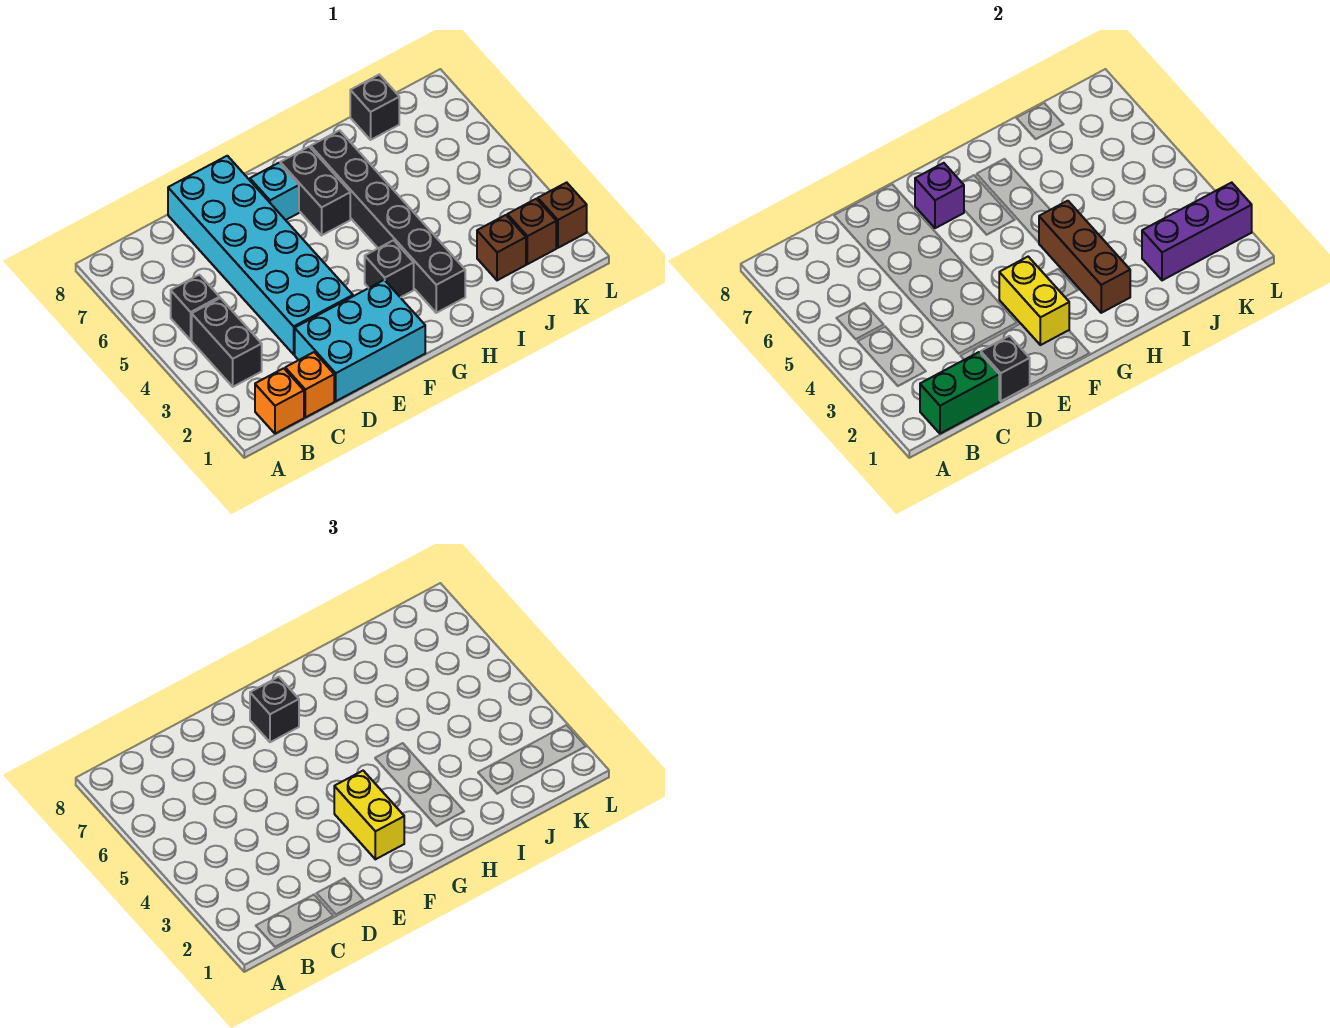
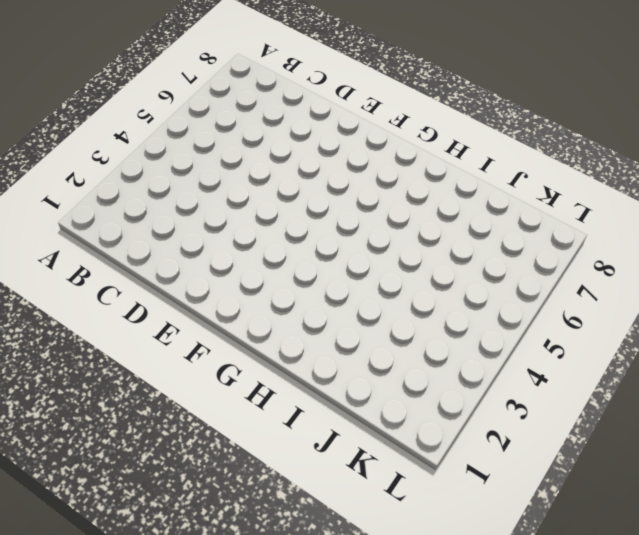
none -> orange brick B1 level 1
none -> black brick B3:B4 level 1
none -> black brick B5 level 1

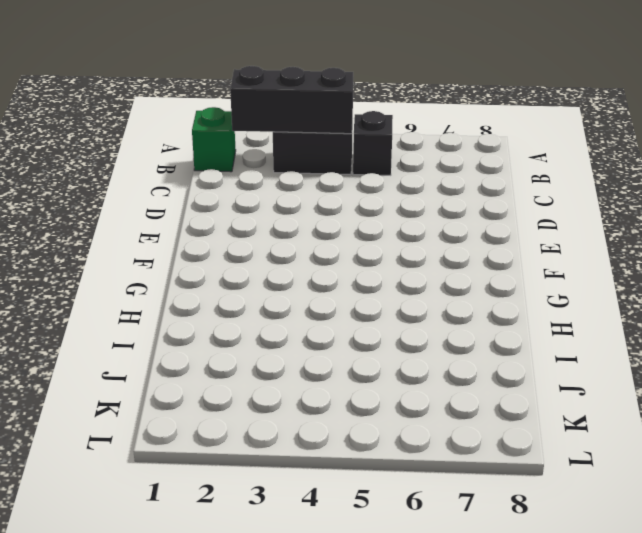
green brick B1 level 1 -> orange brick B1 level 1
black brick B2:B4 level 2 -> none
none -> orange brick C1 level 1
none -> cyan brick D1:F2 level 1
none -> cyan brick D3:E8 level 1

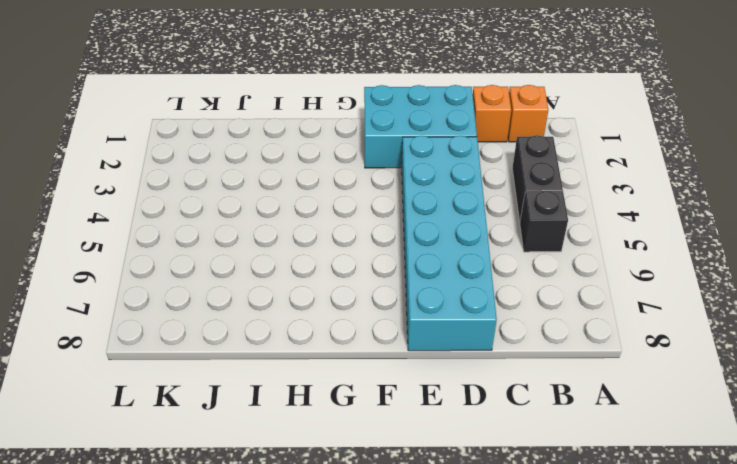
none -> cyan brick F7 level 1
none -> black brick G3 level 1
none -> black brick G6:G7 level 1

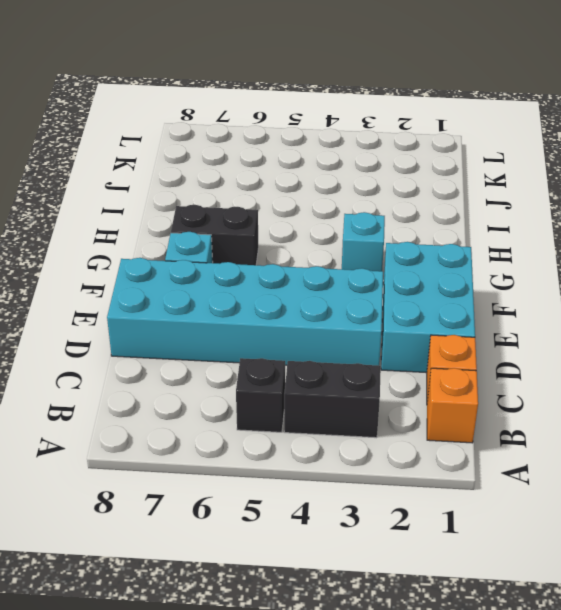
cyan brick G3 level 1 -> black brick G3 level 1
none -> black brick H2:H7 level 1
none -> brown brick J2 level 1
none -> black brick J8 level 1

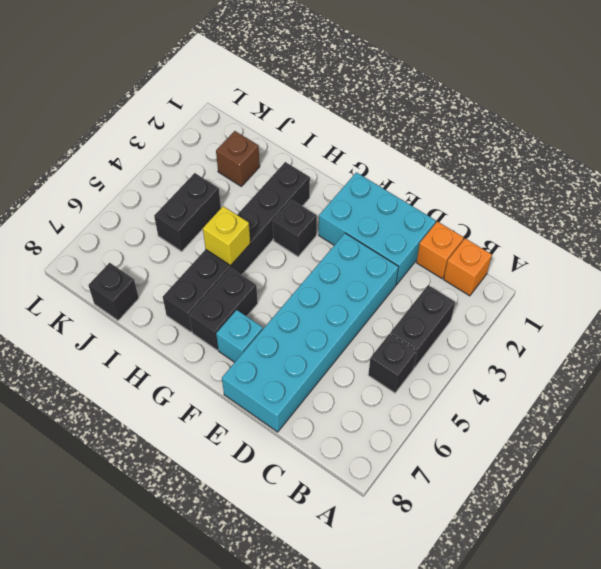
yellow brick H5 level 2 -> none
black brick J4:J5 level 1 -> none
none -> brown brick K2 level 1
none -> brown brick L2 level 1
none -> green brick B1:C1 level 2

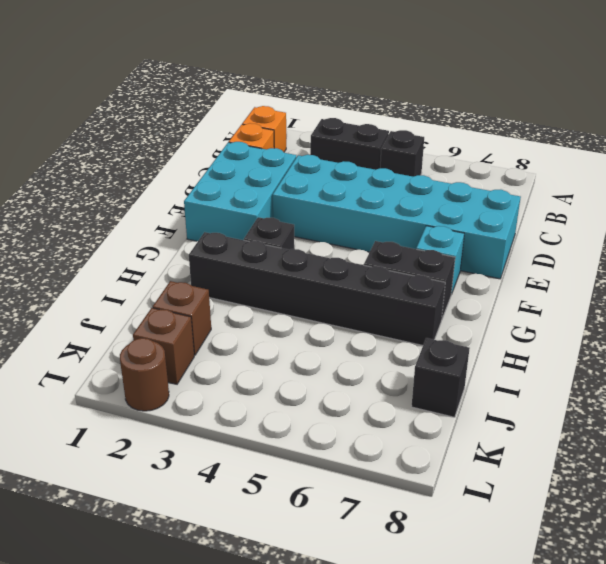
brown round brick L2 level 1 -> brown brick L2 level 1
none -> green brick B1:C1 level 2
none -> black brick D1 level 2
none -> yellow brick F2:F3 level 2

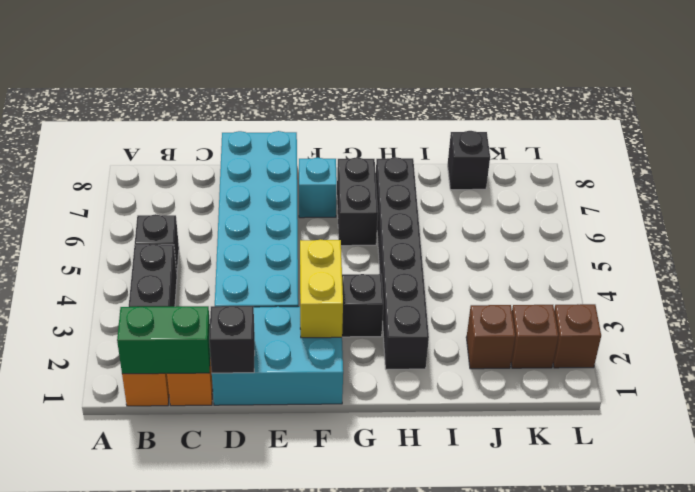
none -> purple brick F7 level 2
none -> brown brick H2:H4 level 2
none -> purple brick J2:L2 level 2

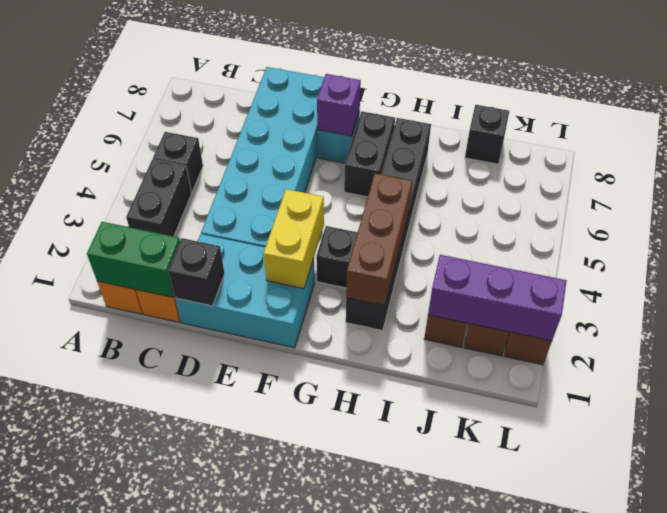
none -> yellow brick F2:F3 level 3
none -> black brick F7 level 3

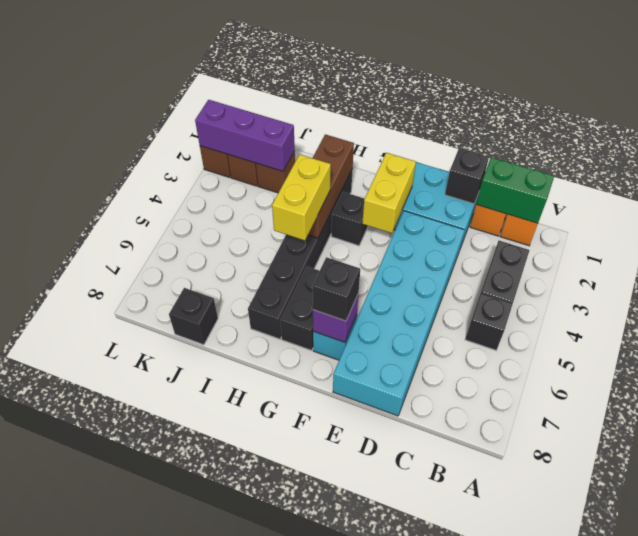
yellow brick H4:H5 level 3 -> yellow brick F2:F3 level 3

